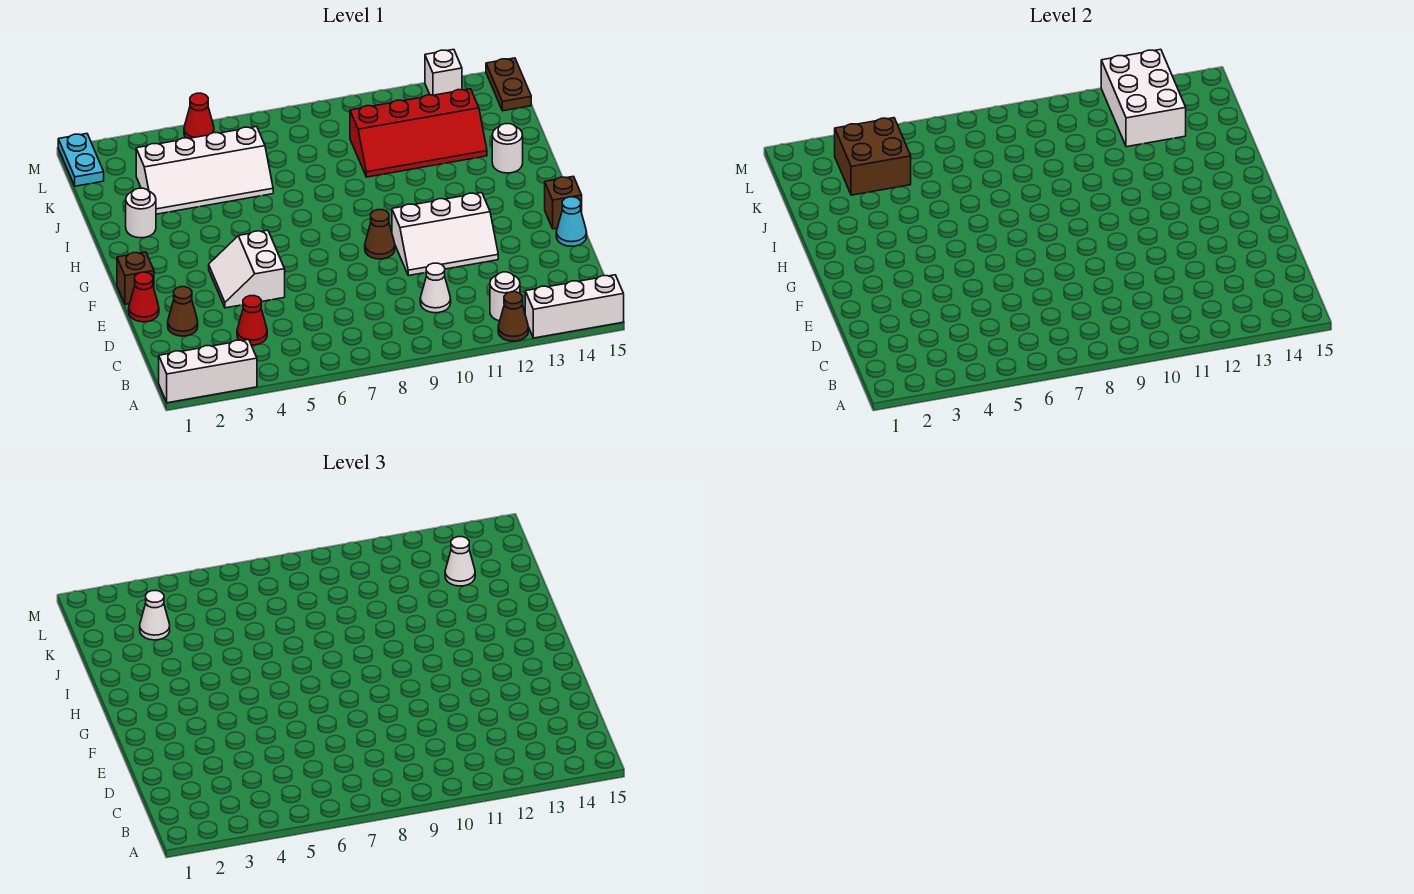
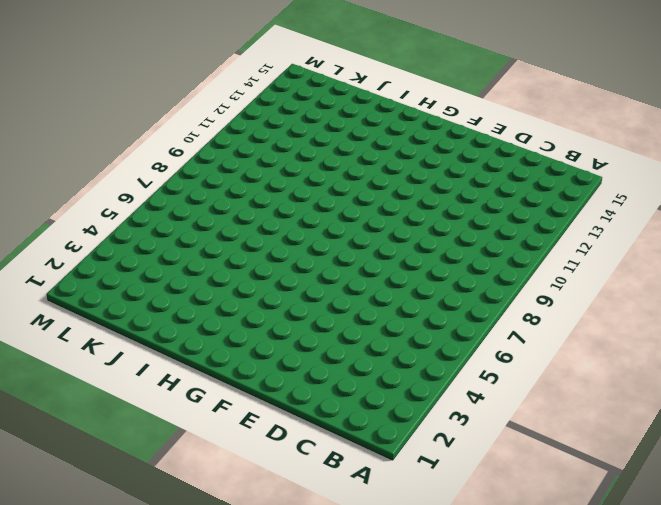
none -> white brick A1:A3 level 1
none -> brown cone A12 level 1
none -> white brick A13:A15 level 1

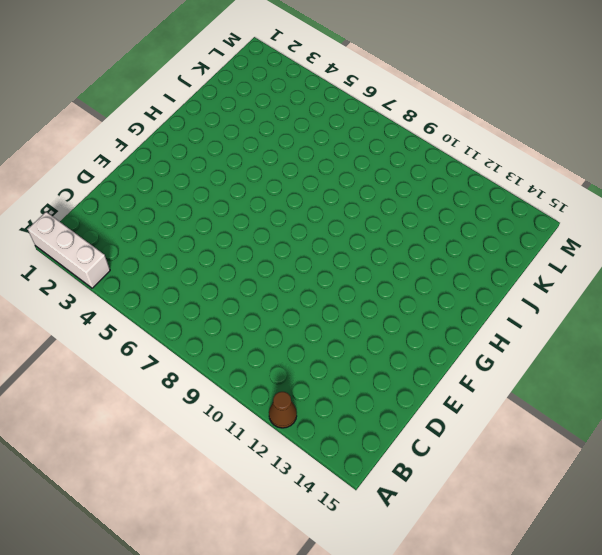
none -> white brick A13:A15 level 1
none -> white round brick B12 level 1
none -> red cone C4 level 1

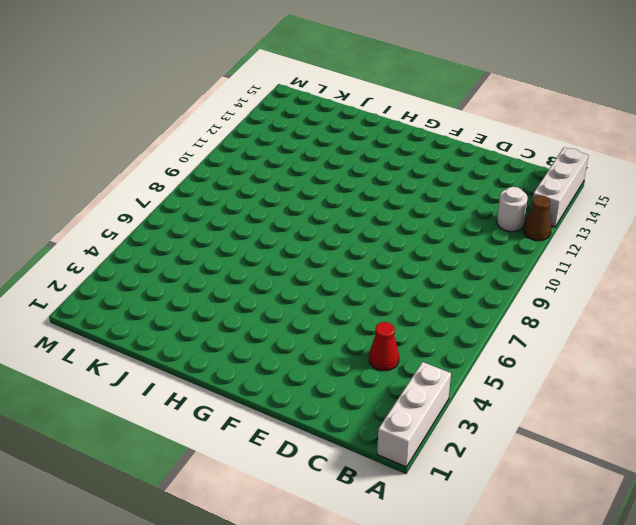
none -> white cone C10 level 1
none -> brown cone D2 level 1
none -> red cone E1 level 1

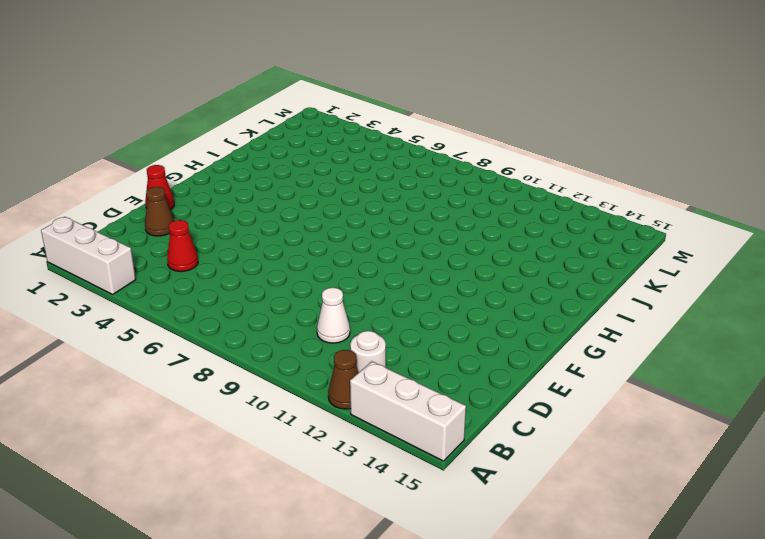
none -> white slope E4:F5 level 1 top 5
none -> white slope E10:F12 level 1 top F
none -> cyan cone E15 level 1

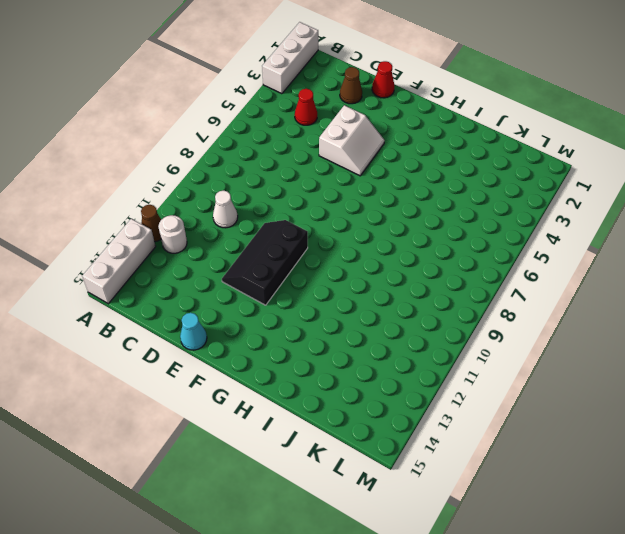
white slope E4:F5 level 1 top E -> white slope E4:F5 level 1 top 5
black slope E10:F12 level 1 top F -> white slope E10:F12 level 1 top F
none -> brown brick F1 level 1
none -> brown cone F9 level 1
none -> brown brick F15 level 1

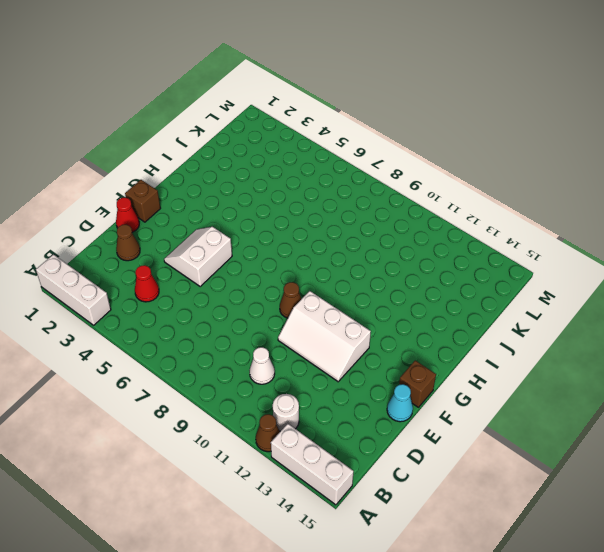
none -> white round brick I2 level 1
none -> white round brick I14 level 1
none -> white slope J3:K6 level 1 top K

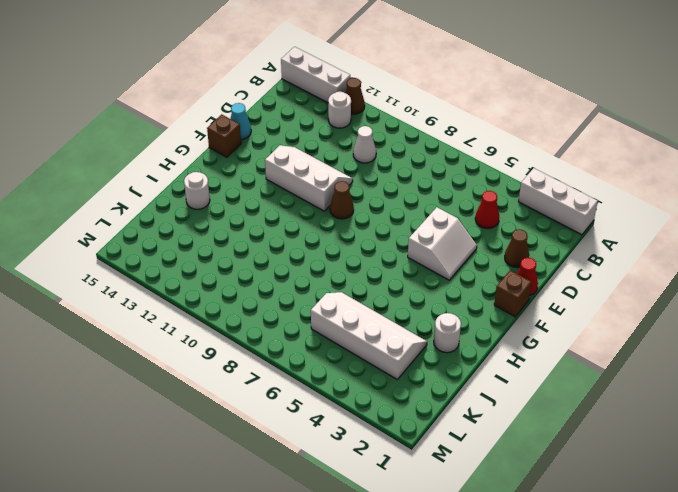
none -> red slope J10:K13 level 1 top K
none -> cyan plate L1:M1 level 1
none -> brown plate L15:M15 level 1

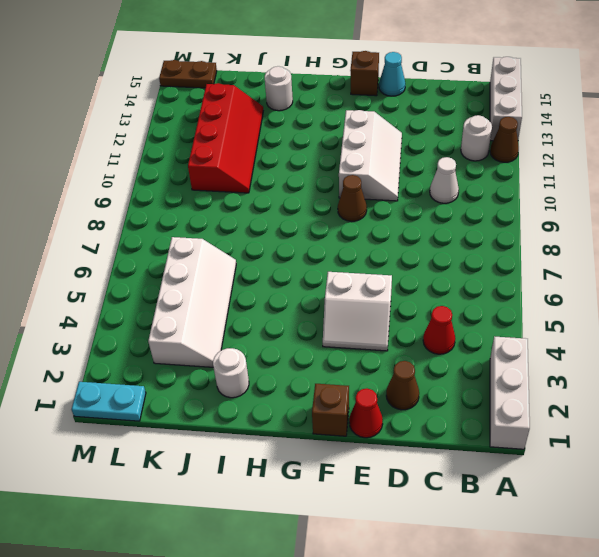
none -> red cone M5 level 1
none -> white brick M13 level 1
none -> brown brick K3:L4 level 2

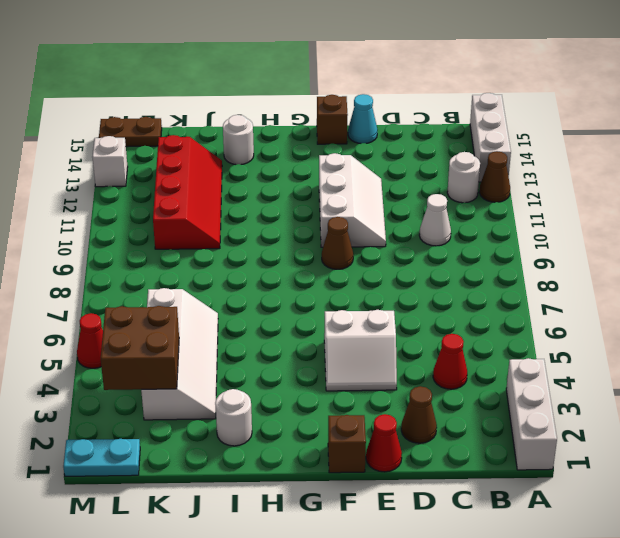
none -> white brick K12:M13 level 2
none -> white cone K3 level 3
none -> white cone K13 level 3

